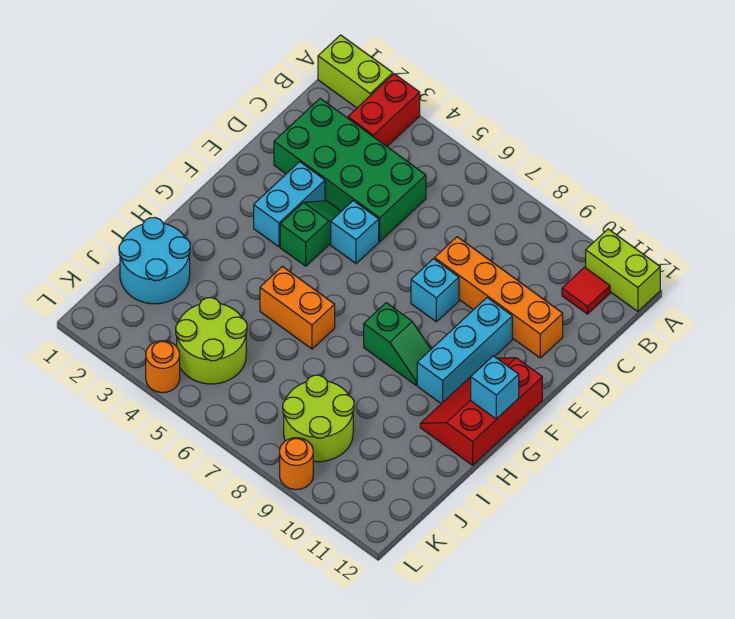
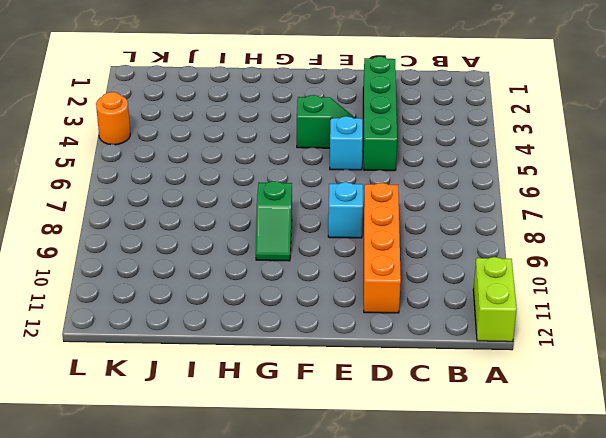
green brick D2:D5 level 1 -> green brick C2:D5 level 1
none -> lime brick A1:A2 level 1
none -> red brick A3:B3 level 1
none -> red tile B11 level 1

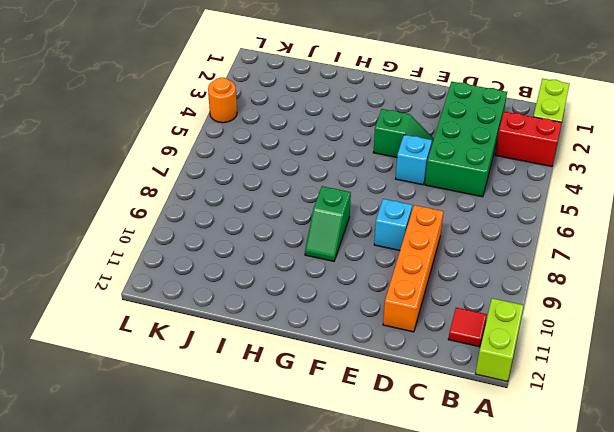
none -> cyan brick E3:F3 level 1
none -> cyan brick E10:G10 level 1
none -> red slope F11:H12 level 1 top 12

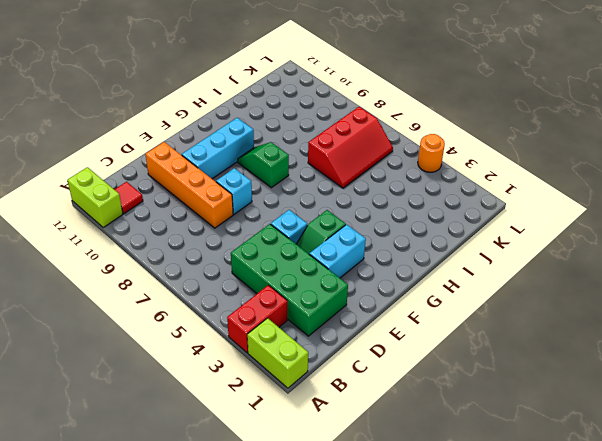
red slope I6:K7 level 1 top 7 -> red slope F11:H12 level 1 top 12
none -> orange brick H5:H6 level 1
none -> cyan round brick I1:J2 level 1
none -> lime round brick J4:K5 level 1

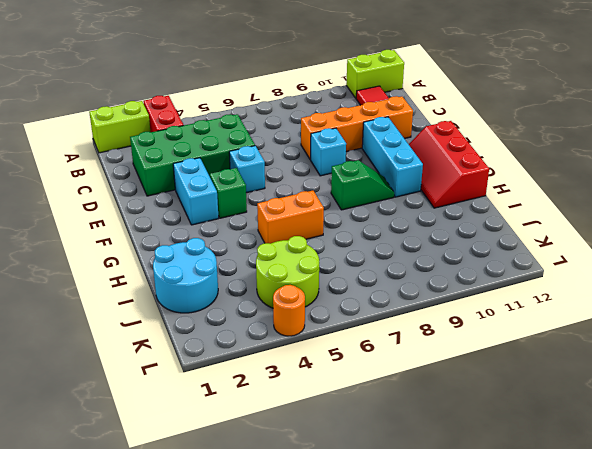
none -> lime round brick J8:K9 level 1
none -> orange round brick L9 level 1
none -> cyan brick G12 level 2

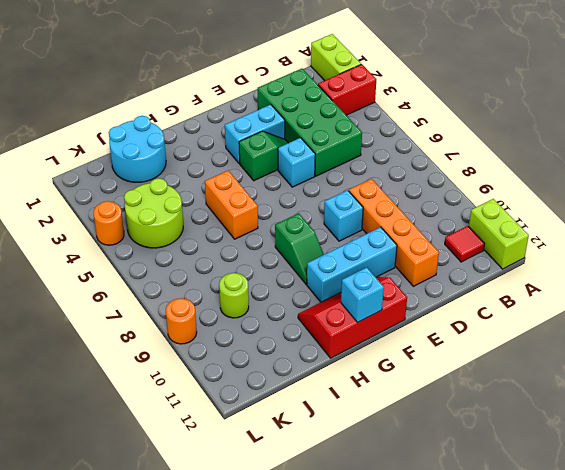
lime round brick J9 level 1 -> lime round brick J8:K9 level 1

